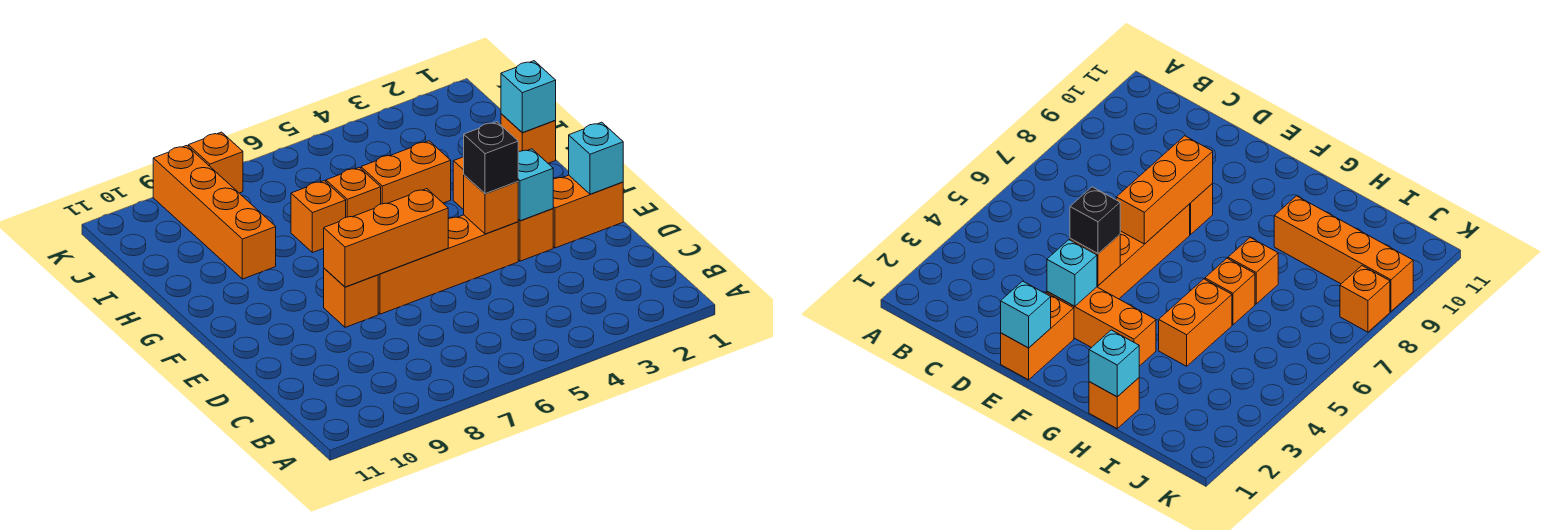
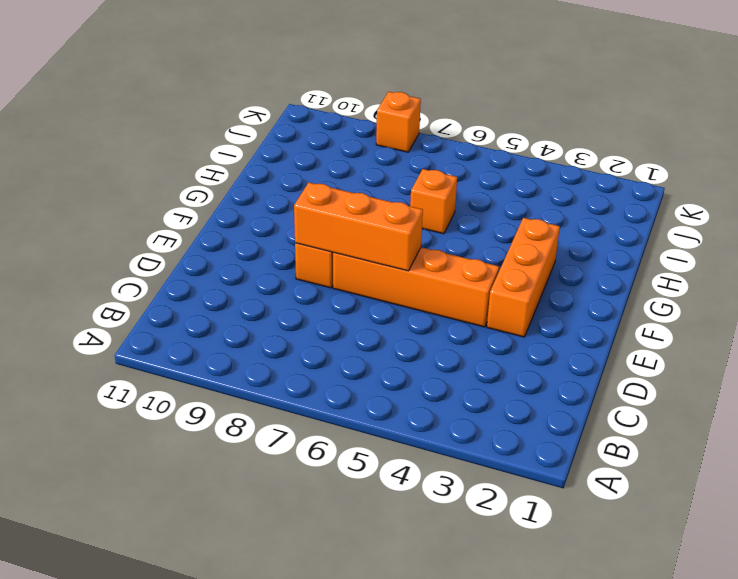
none -> orange brick E1:E2 level 1
none -> orange brick H1 level 1
none -> orange brick H4:H5 level 1

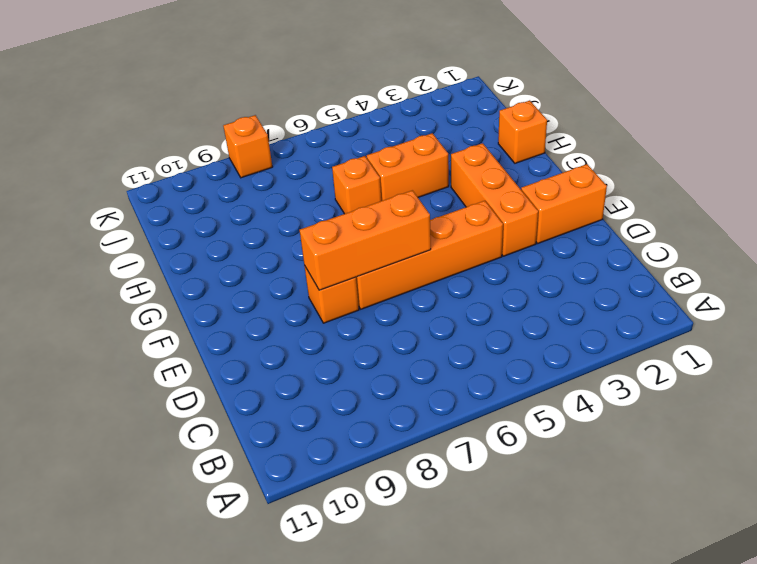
none -> orange brick H7 level 1
none -> orange brick H9:K9 level 1
none -> cyan brick E1 level 2

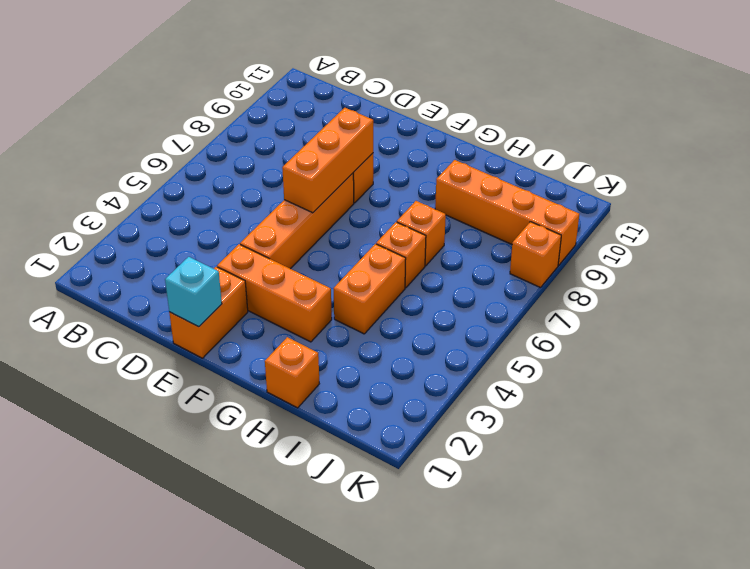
none -> cyan brick E3 level 2
none -> orange brick E4 level 2
none -> cyan brick H1 level 2

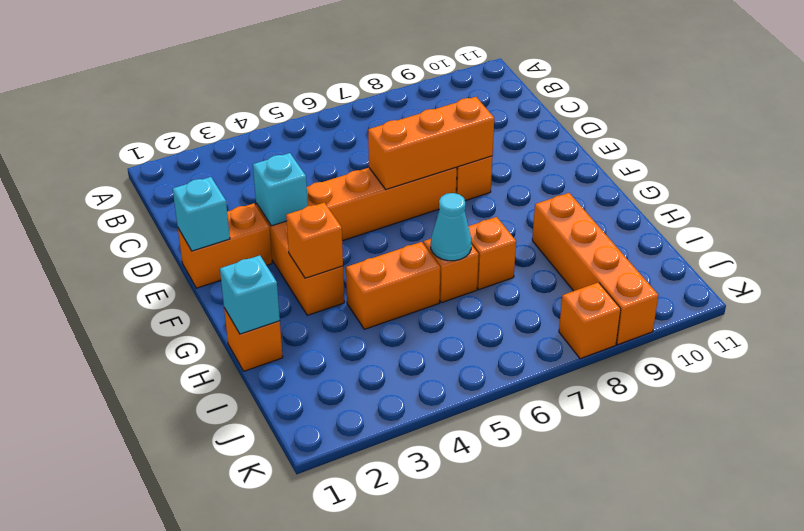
orange brick G3 level 2 -> orange brick E4 level 2
cyan cone H6 level 2 -> none
none -> black brick E4 level 3

